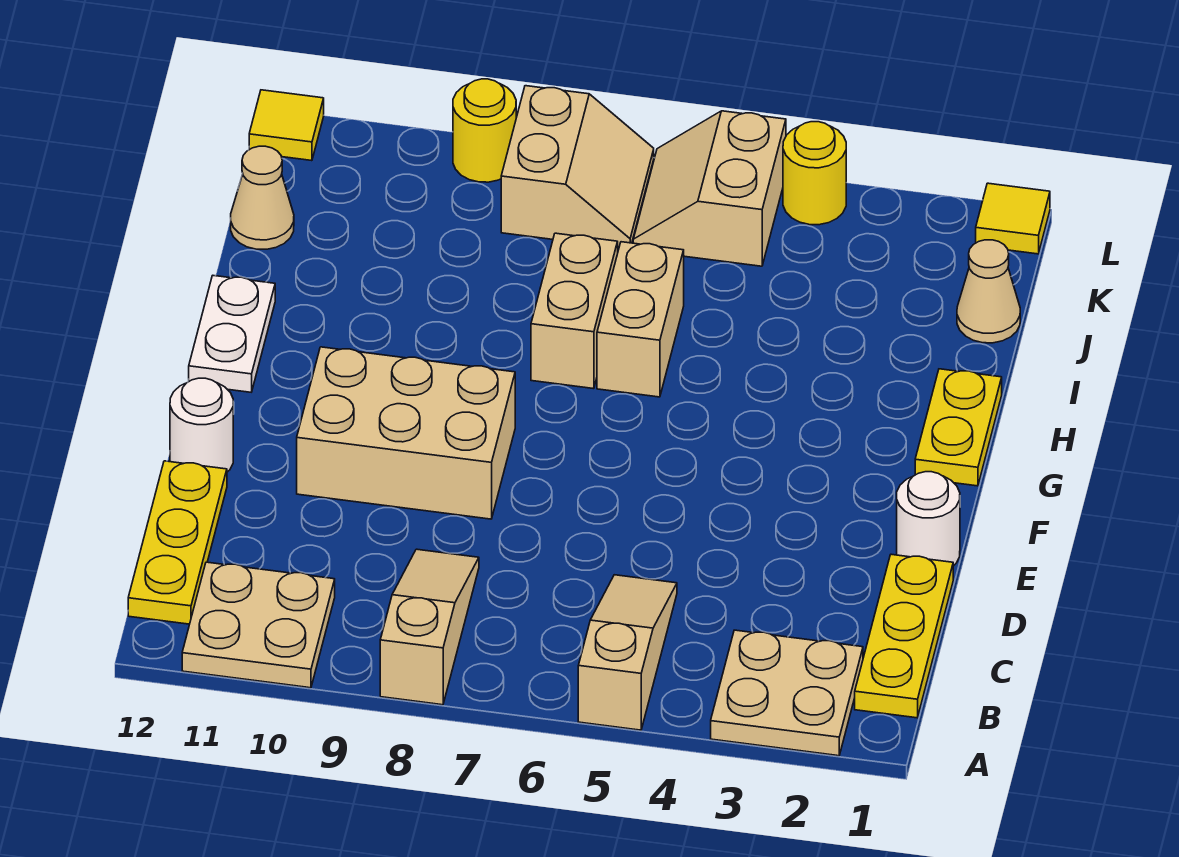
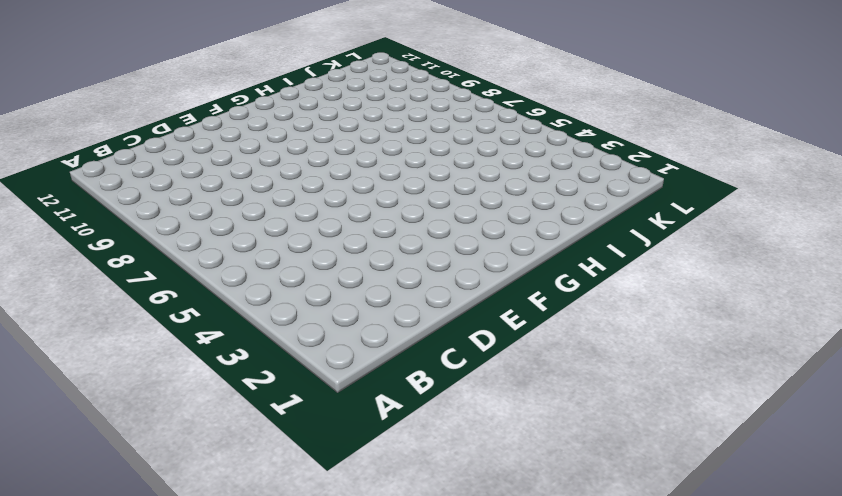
none -> tan plate A2:B3 level 1
none -> tan slope A5:C5 level 1 top A
none -> tan slope A8:C8 level 1 top A

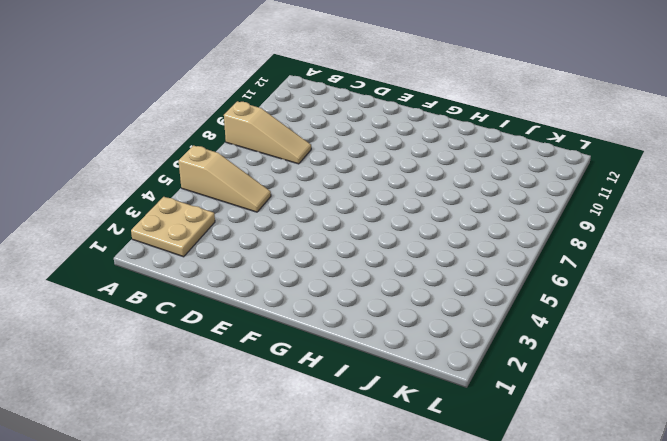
none -> tan plate A10:B11 level 1
none -> yellow plate B1:D1 level 1
none -> yellow plate B12:D12 level 1

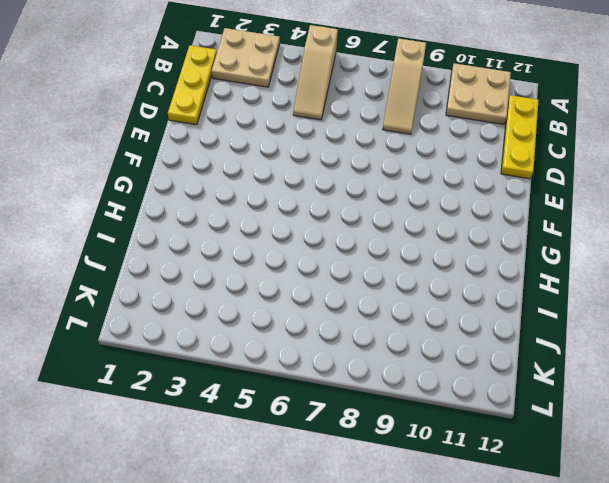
none -> white round brick E1 level 1
none -> tan brick E8:F10 level 1
none -> white round brick E12 level 1

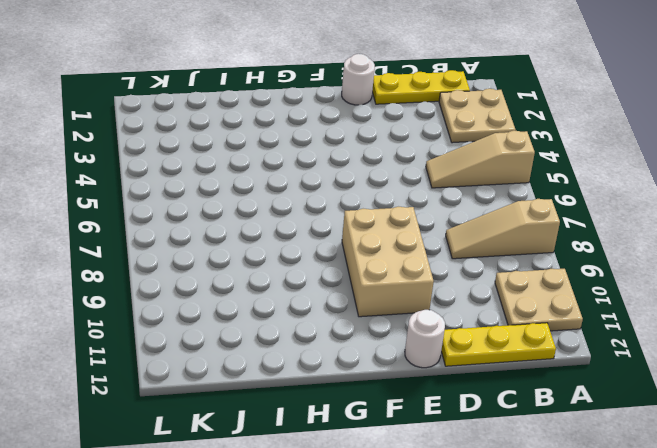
none -> yellow plate G1:H1 level 1
none -> white plate G12:H12 level 1
none -> tan brick H6:I6 level 1

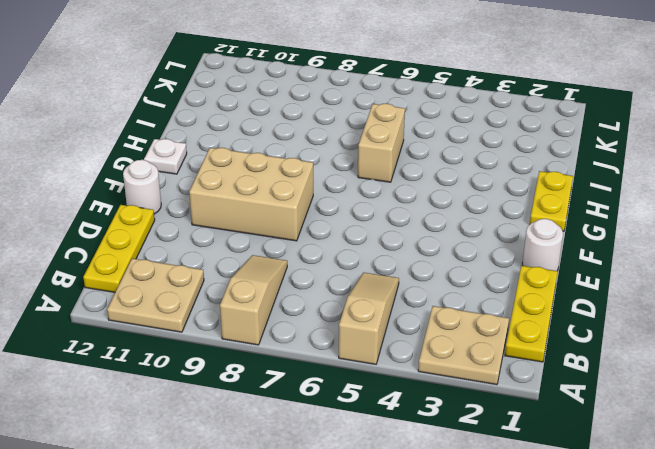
white plate G12 level 1 -> white plate G12:H12 level 1
none -> tan brick H7:I7 level 1
none -> tan cone J1 level 1
none -> tan cone J12 level 1

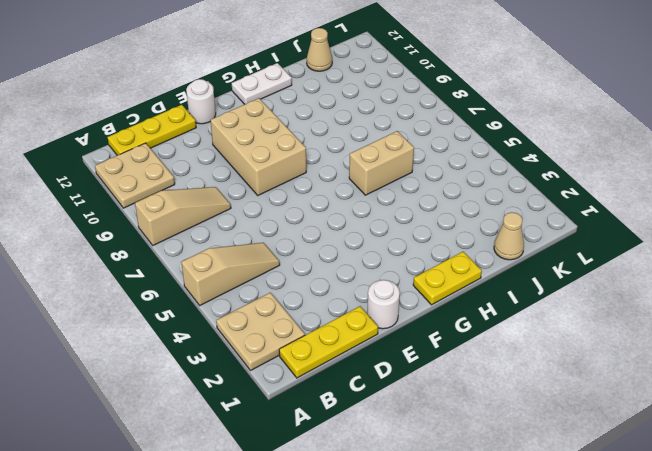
none -> tan brick H7:I7 level 1
none -> tan slope K5:L6 level 1 top 5
none -> tan slope K7:L8 level 1 top 8

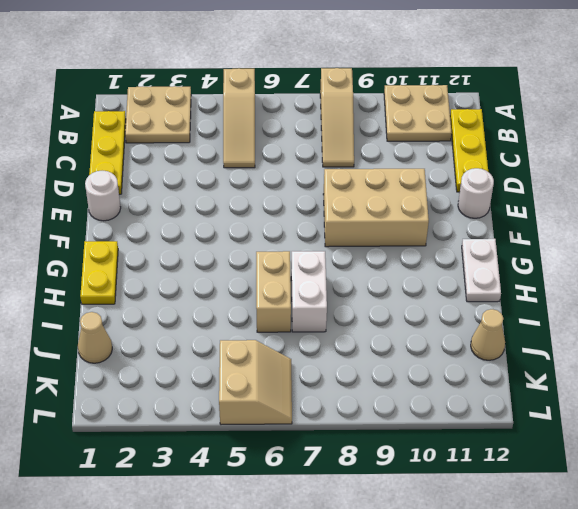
white brick H7:I7 level 1 -> tan brick H7:I7 level 1
none -> tan slope K7:L8 level 1 top 8
none -> yellow tile L1 level 1
none -> yellow round brick L4 level 1

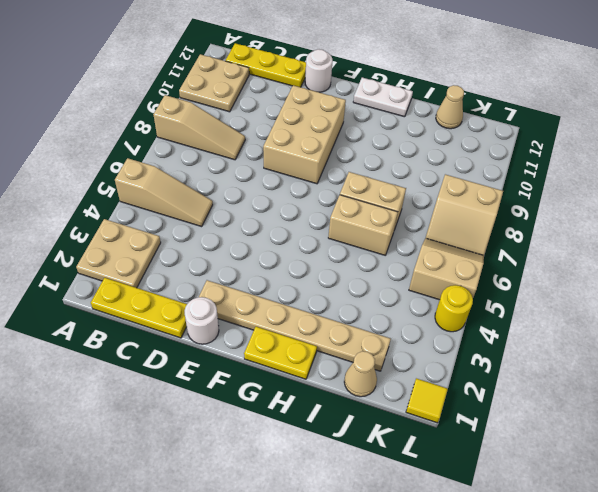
tan plate E2:J2 level 1 -> none
none -> yellow round brick L9 level 1
none -> yellow tile L12 level 1

